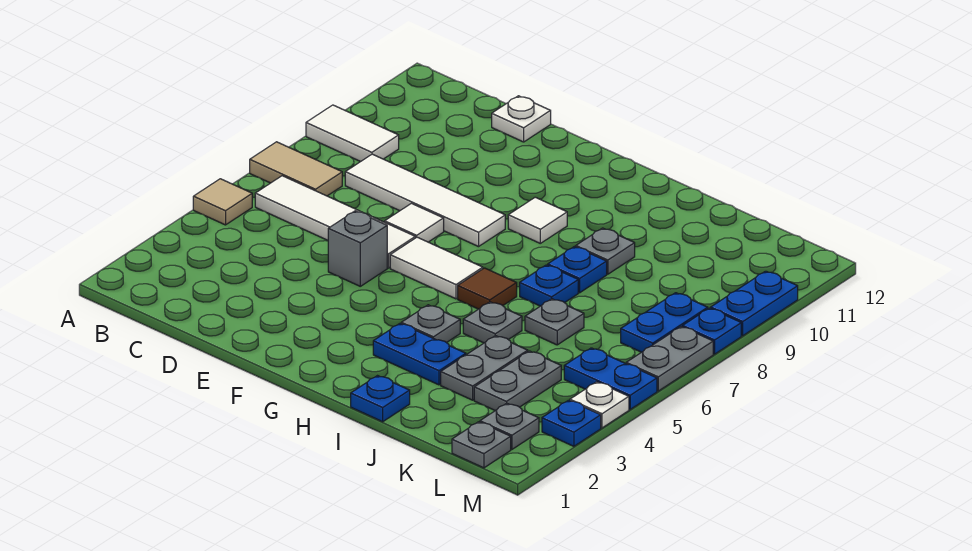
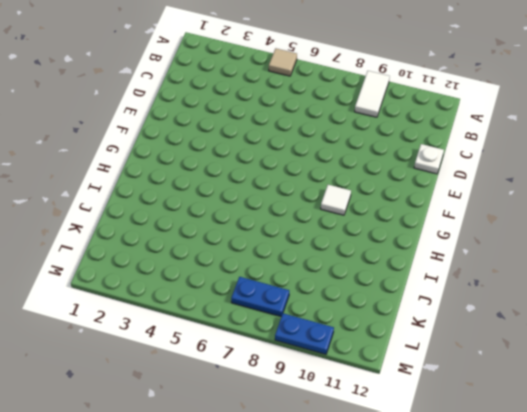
none -> tan tile A7:B7 level 1
none -> white tile B6:E6 level 1
none -> white tile C8:F8 level 1
none -> grey brick E5 level 1

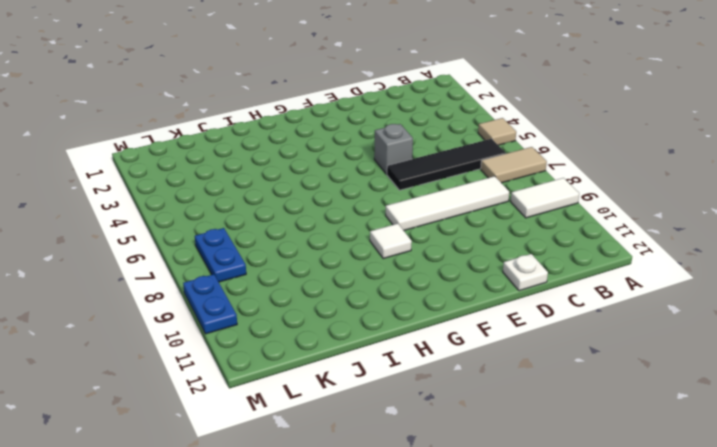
black tile B6:E6 level 1 -> white tile B6:E6 level 1
none -> white tile E7 level 1
none -> white tile F6:G6 level 1
none -> blue plate H3:I3 level 1
none -> grey plate H4 level 1

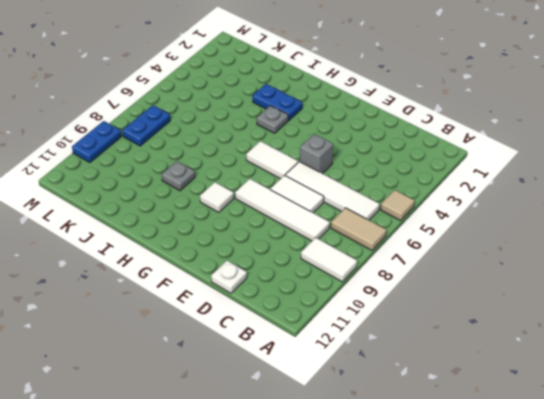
white tile D7:E7 level 1 -> white tile E7 level 1
none -> brown tile H6 level 1
none -> blue plate I1 level 1
none -> grey plate I5 level 1
none -> blue plate I7 level 1

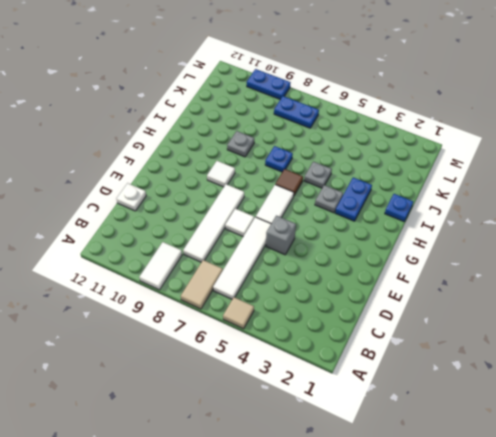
none -> blue plate I8 level 1
none -> grey plate J3:J4 level 1
none -> grey plate J6 level 1
none -> grey plate K3:K4 level 1

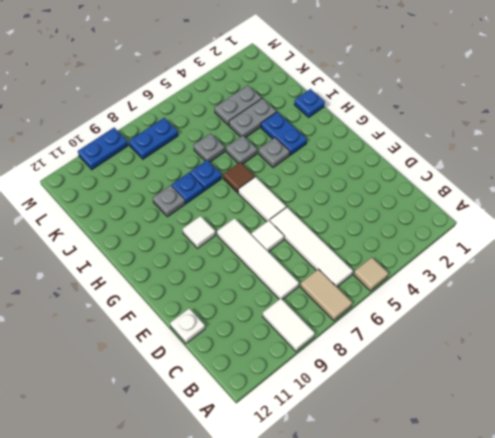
none -> grey brick E5 level 1
none -> grey plate L1 level 1
none -> grey plate L2 level 1
none -> blue plate L5:M5 level 1

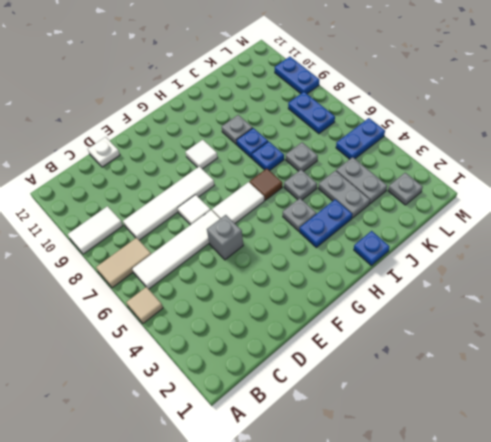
none -> grey plate L1 level 1
none -> blue plate M3 level 1
none -> white plate M4 level 1
none -> grey plate M6:M7 level 1

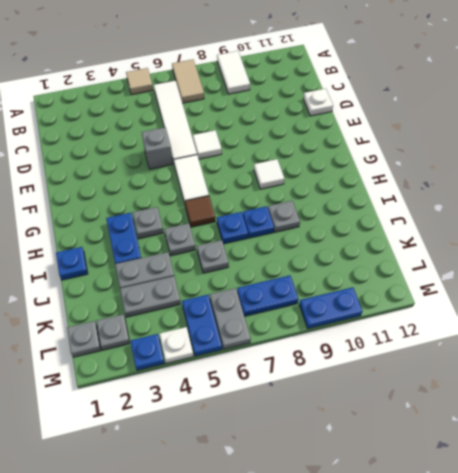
grey plate L6:M6 level 1 -> grey plate M6:M7 level 1
none -> white tile C8:F8 level 1
none -> blue plate M8 level 1

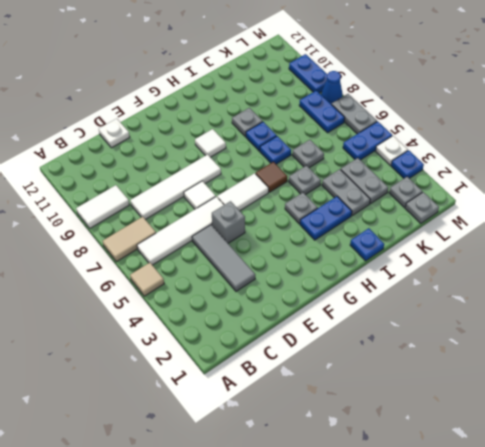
grey tile D3:D5 level 1 -> none
blue cone M8 level 1 -> blue plate M8 level 1

